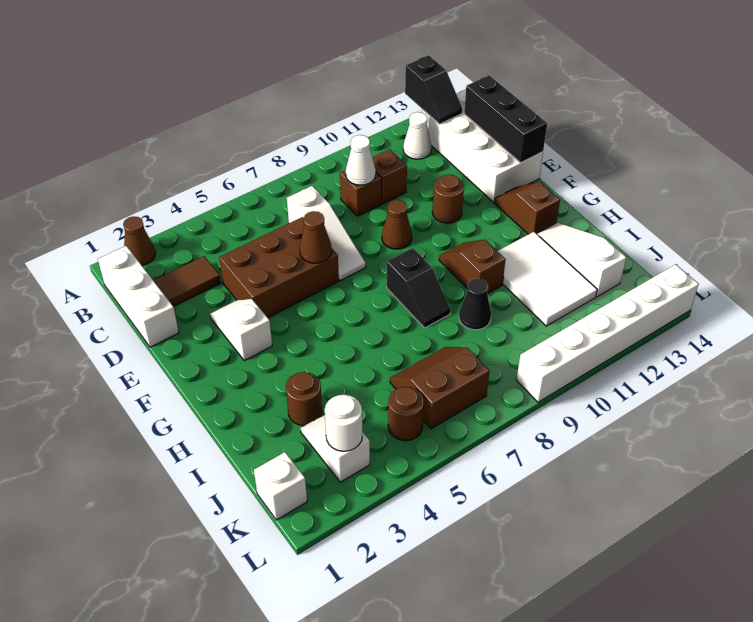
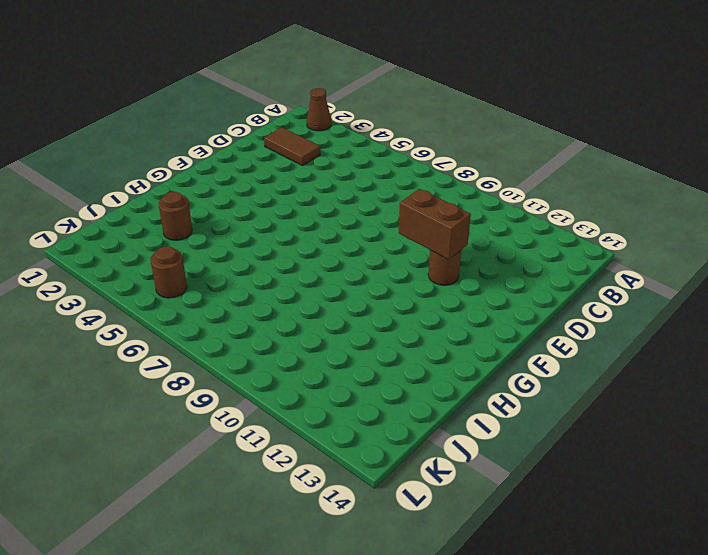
brown brick E10:E11 level 2 -> none
none -> white brick B1:D1 level 1
none -> white cone B12 level 1
none -> white brick B13:E14 level 1

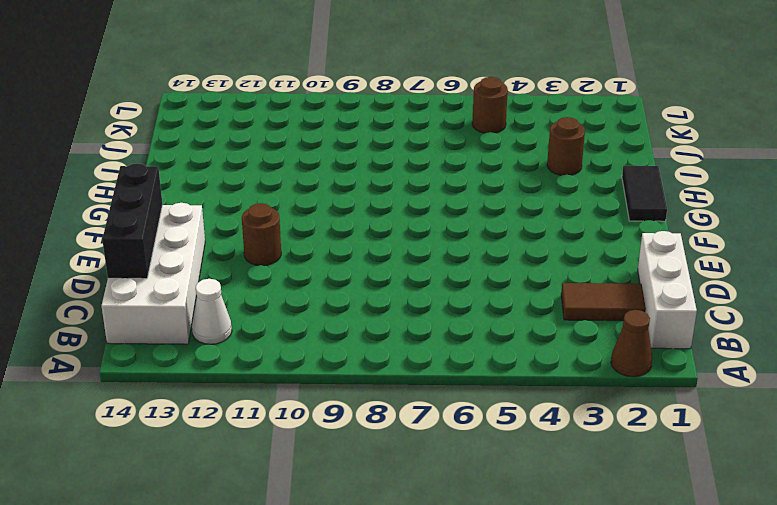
black tile G1:H1 level 1 -> none
none -> white slope C7:E7 level 1 top C
none -> brown brick C9 level 1
none -> brown brick C10 level 1

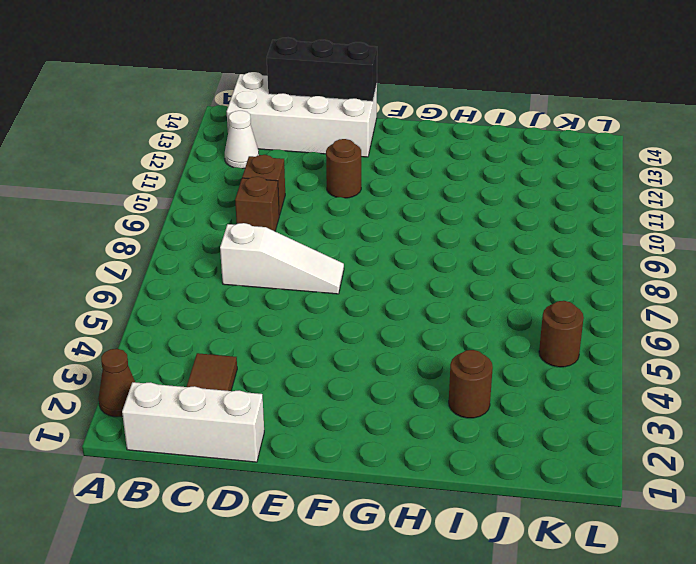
none -> brown brick D4:E6 level 1
none -> white slope E3:F3 level 1 top F
none -> brown cone E9 level 1

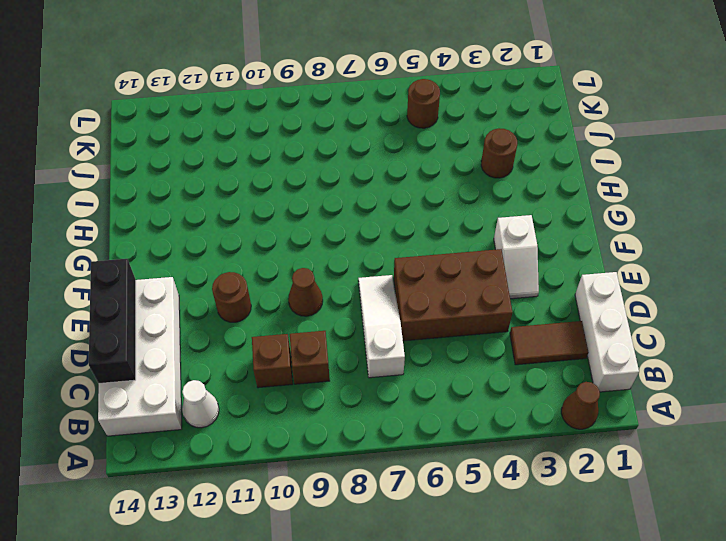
none -> brown slope F13:G13 level 1 top G
none -> black slope G8:H8 level 1 top G
none -> brown slope G10:H10 level 1 top H

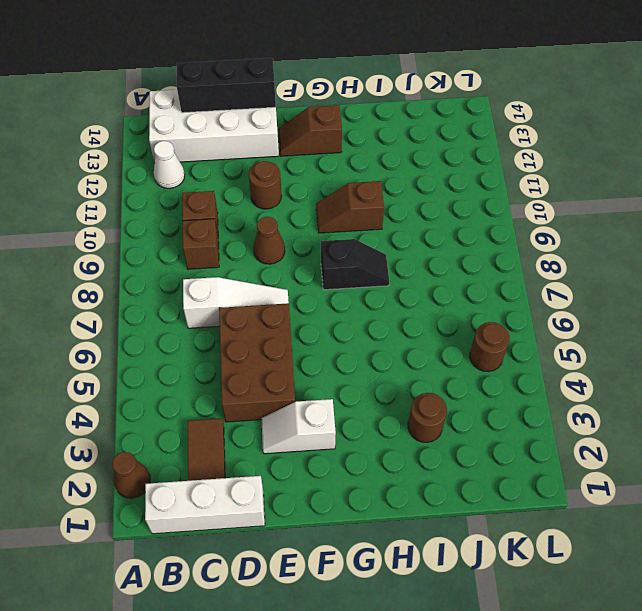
none -> white tile H11:J12 level 1
none -> white slope H13:J13 level 1 top J
none -> black cone I9 level 1

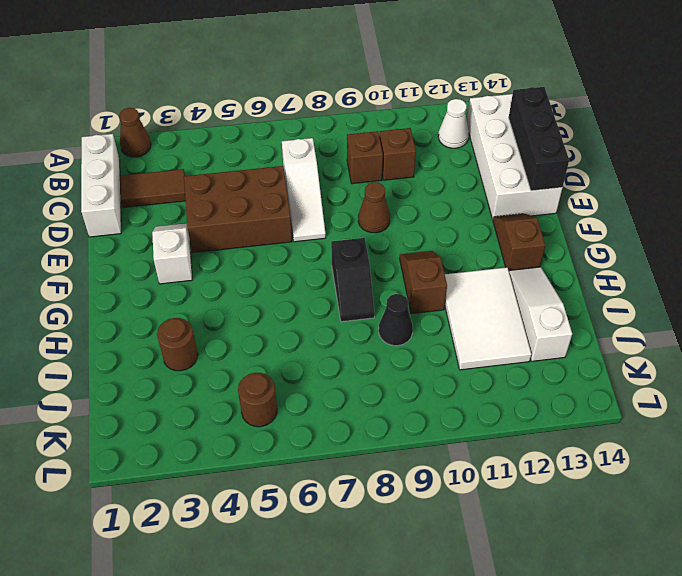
none -> brown round brick E11 level 1
none -> white slope J3:K3 level 1 top K
none -> brown slope J6:K7 level 1 top K

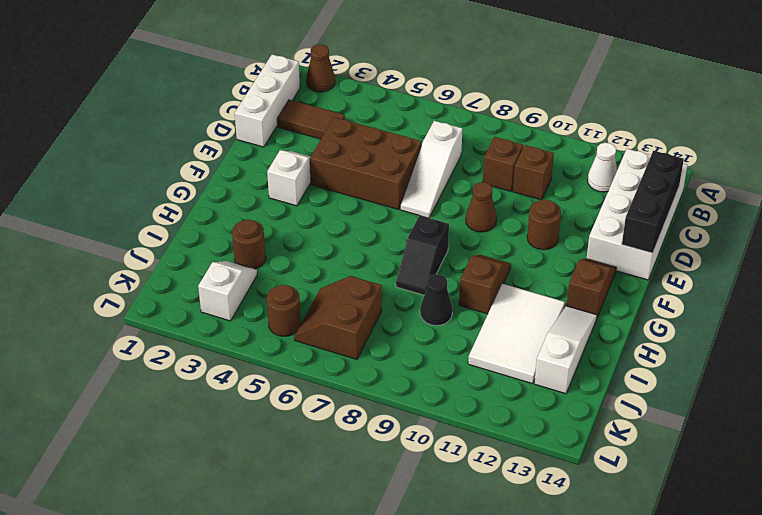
brown slope J6:K7 level 1 top 7 -> brown slope J6:K7 level 1 top K
none -> white brick K1 level 1
none -> white brick L9:L14 level 1
none -> black slope A13:B13 level 2 top A

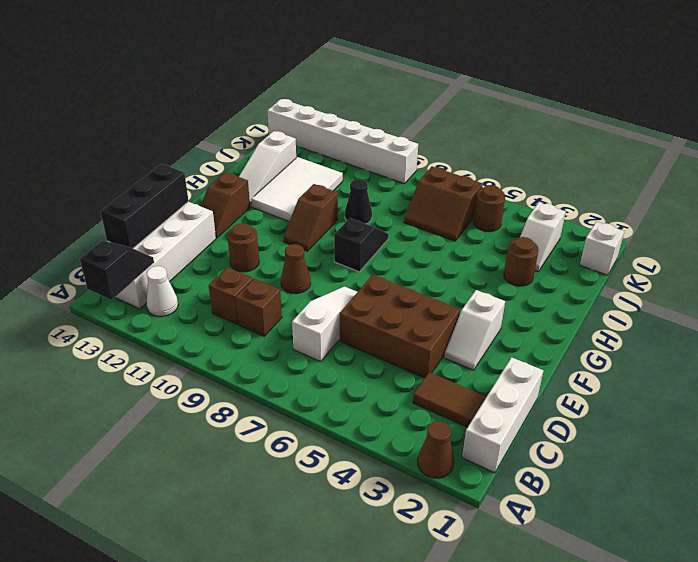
none -> white cone C9 level 2
none -> brown cone E6 level 2
none -> white round brick K3 level 2

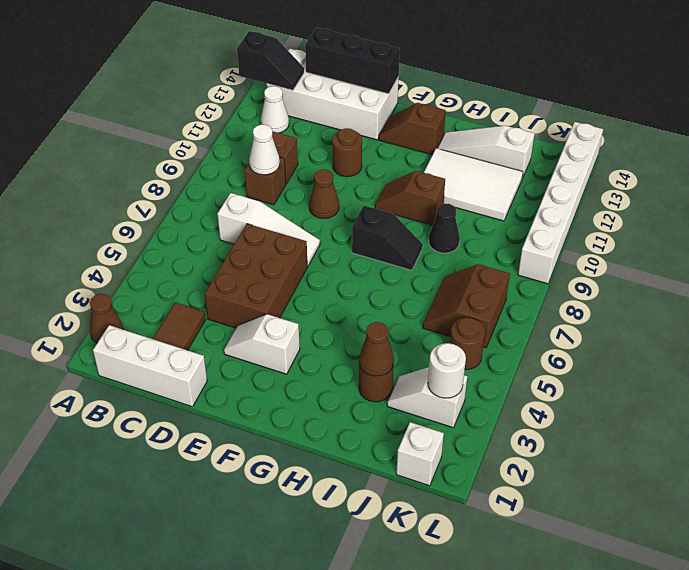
brown cone I3 level 2 -> brown cone E6 level 2

